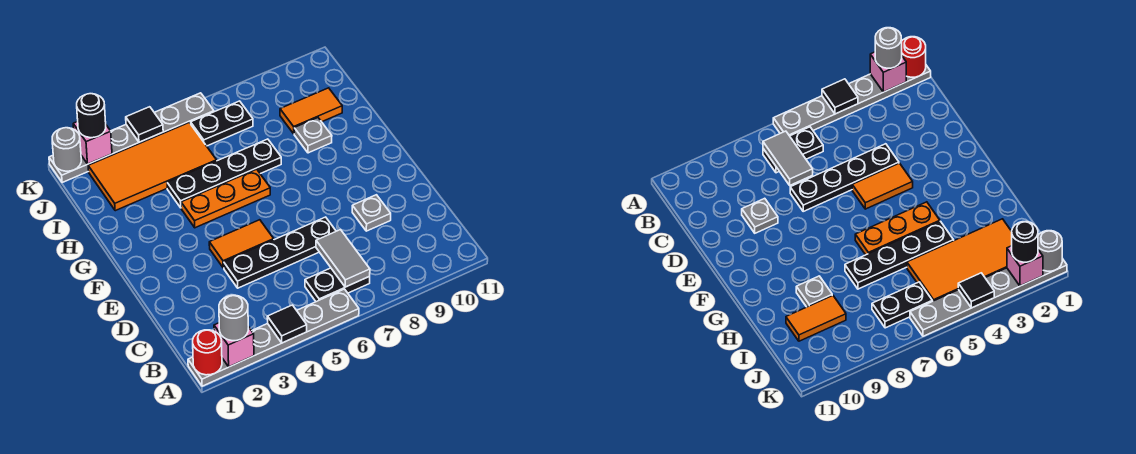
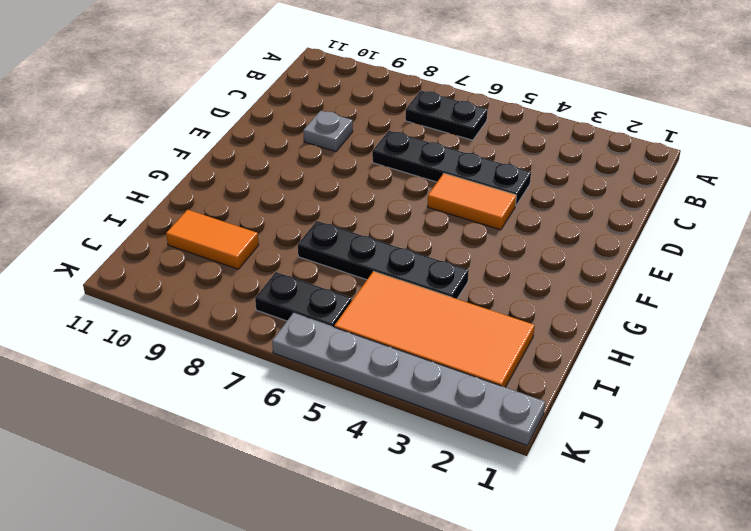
none -> grey plate A1:A6 level 1
none -> orange plate G4:G6 level 1
none -> grey plate H9 level 1

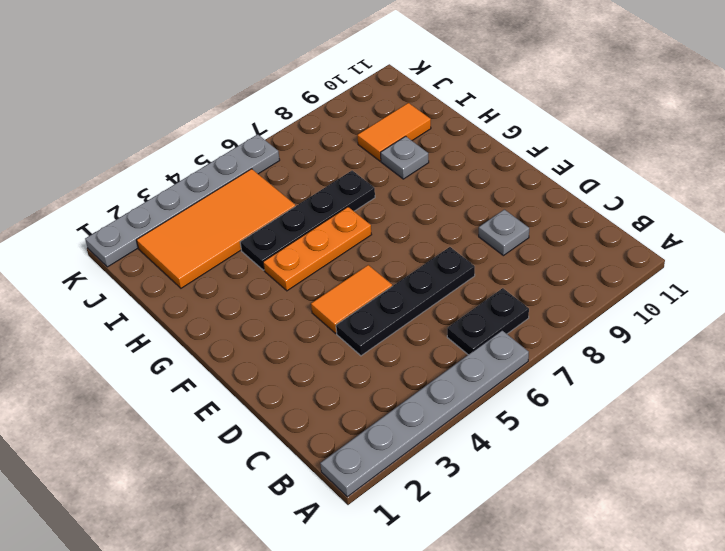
none -> black plate J6:J7 level 1
none -> red round brick A1 level 2
none -> pink brick A2 level 2

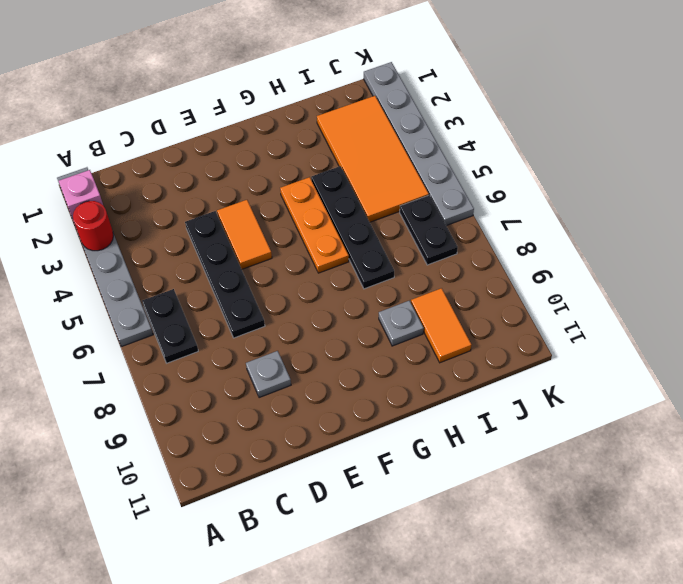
red round brick A3 level 2 -> red round brick A1 level 2
none -> black tile A4 level 2
none -> grey tile B7:C7 level 2
none -> grey round brick K1 level 2

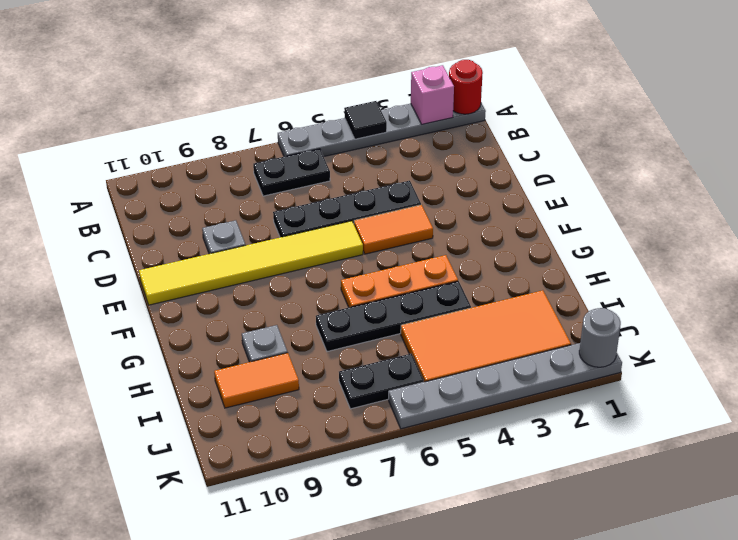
yellow tile E6:E11 level 1 -> none
none -> grey tile B7:C7 level 2
none -> pink brick K2 level 2
none -> black tile K4 level 2

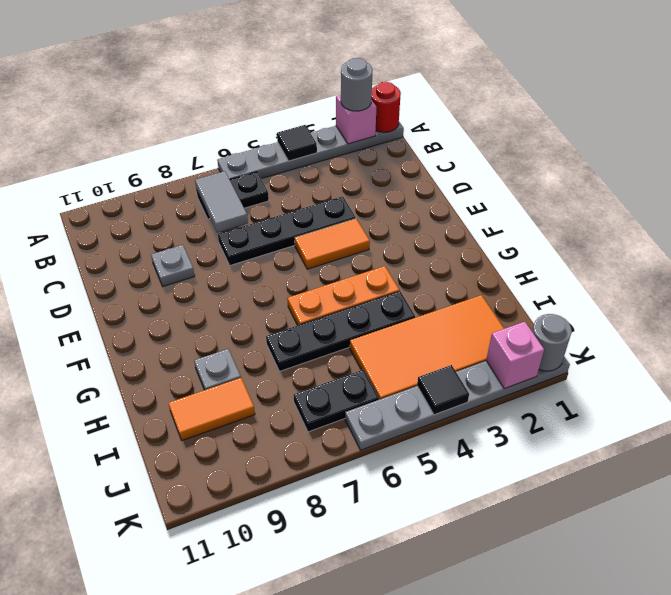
none -> black round brick K2 level 3

